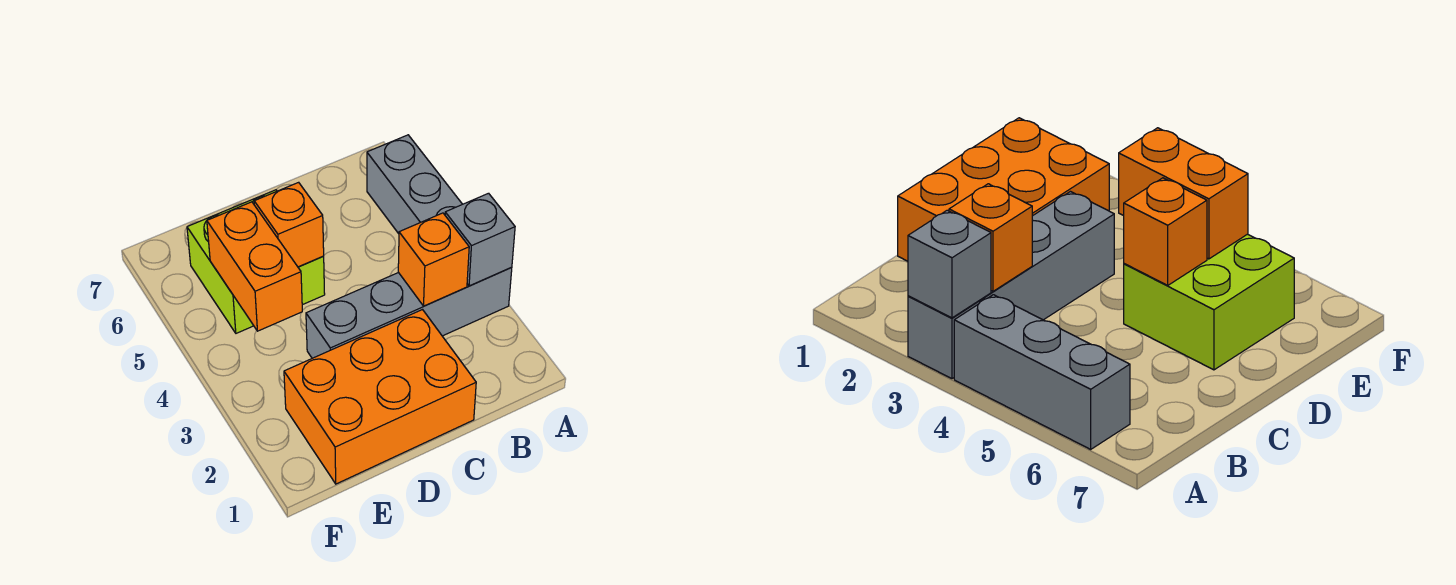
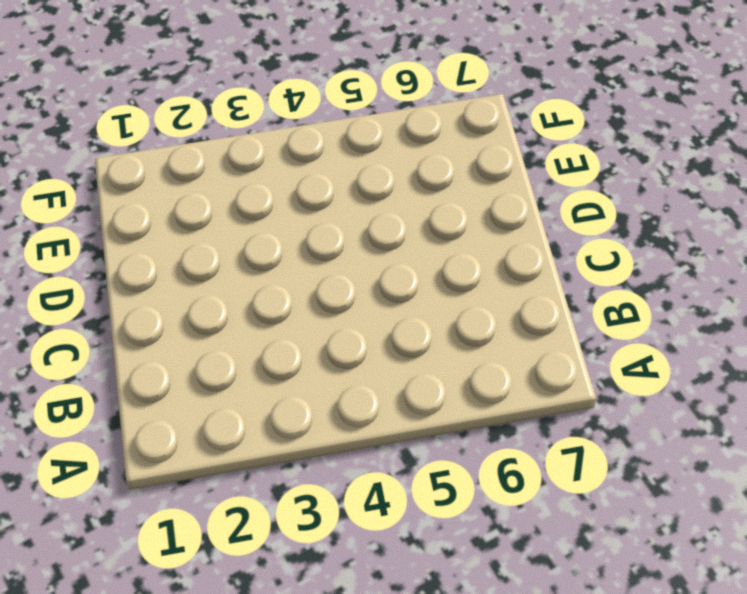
none -> grey brick A3:D3 level 1
none -> grey brick A4:A6 level 1

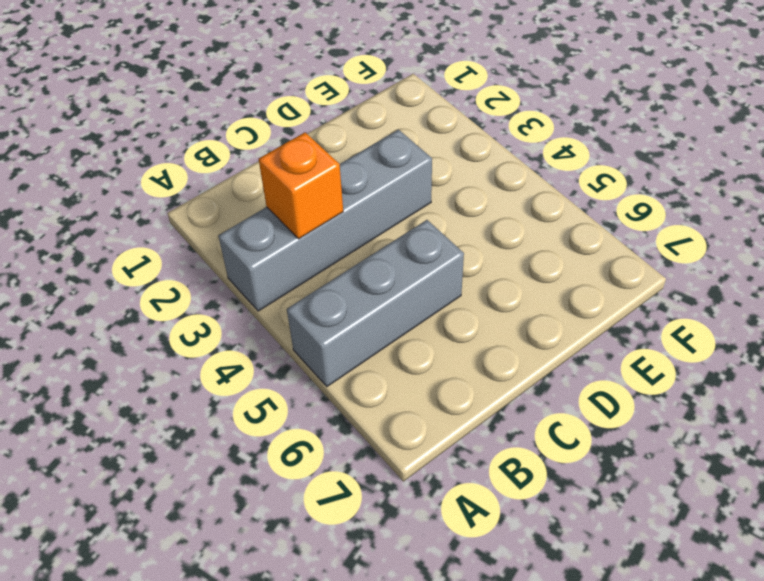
grey brick A5:C5 level 1 -> grey brick A4:A6 level 1
none -> orange brick C1:E2 level 1
none -> lime brick D5:E6 level 1

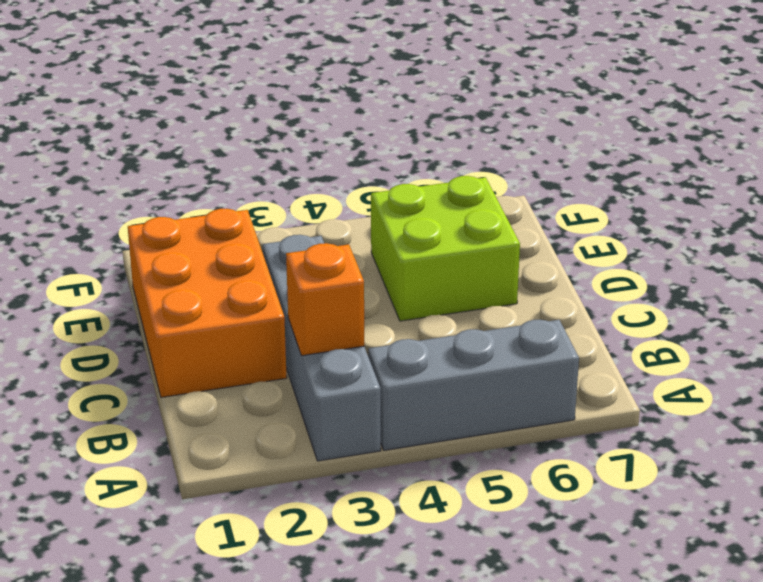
none -> grey brick A3 level 2
none -> orange brick D5 level 2

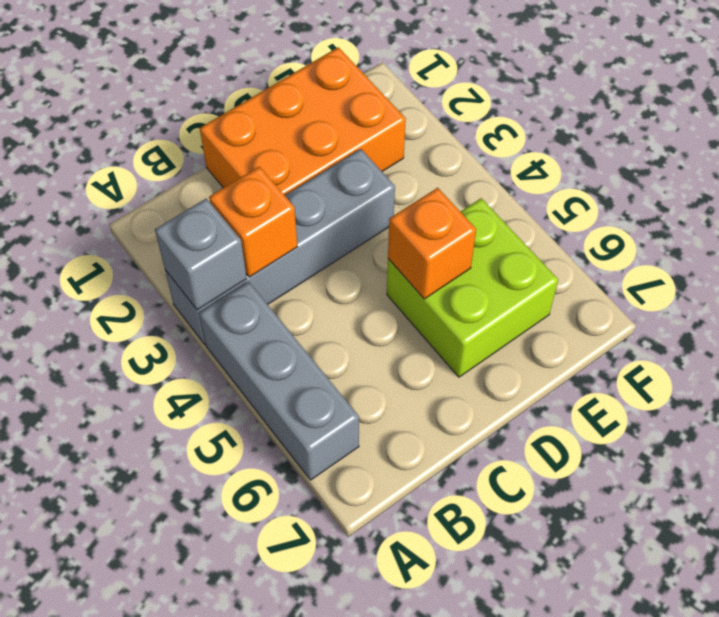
none -> orange brick E4:E5 level 2

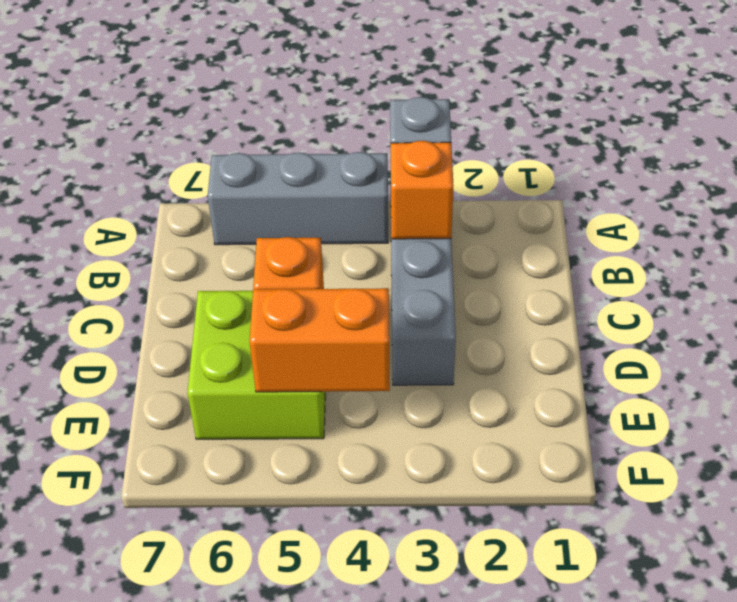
none -> orange brick C1:E2 level 1

